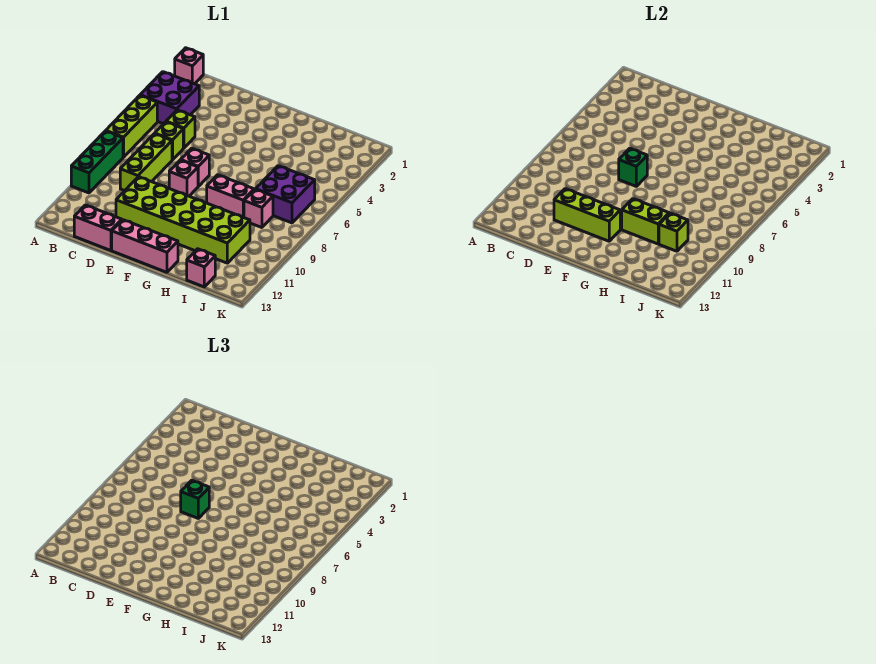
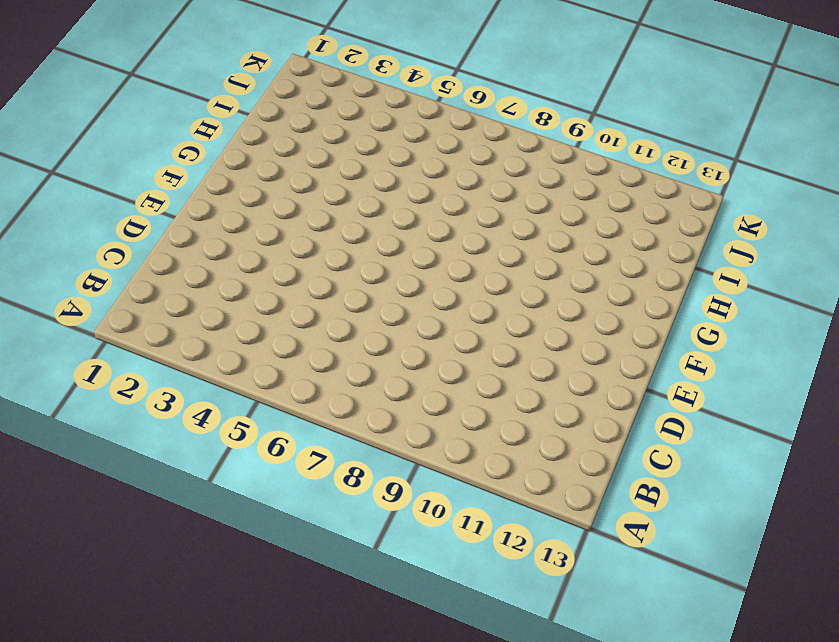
none -> pink brick A1 level 1
none -> purple brick A3:B4 level 1
none -> lime brick A5:A7 level 1

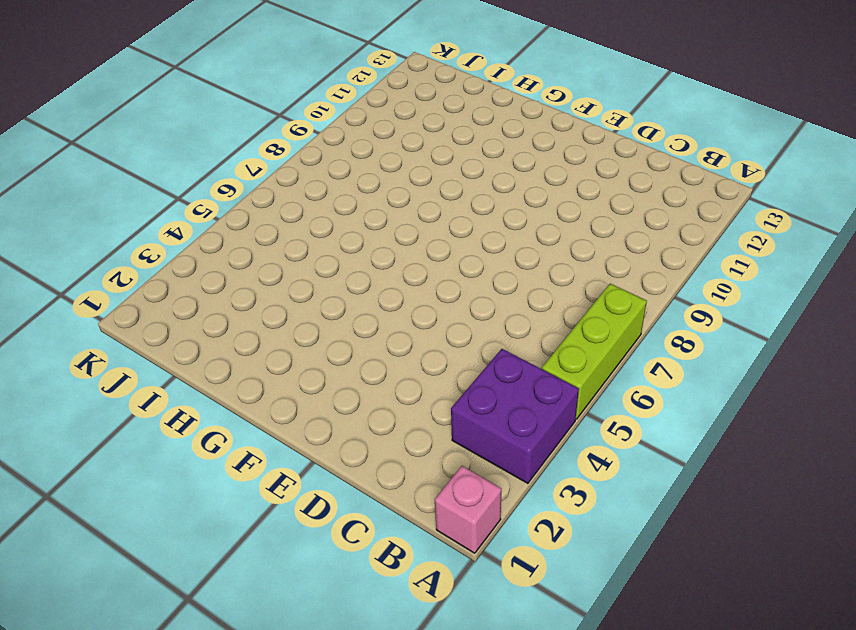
none -> green brick A8:A10 level 1
none -> lime brick C5 level 1
none -> lime brick C6 level 1

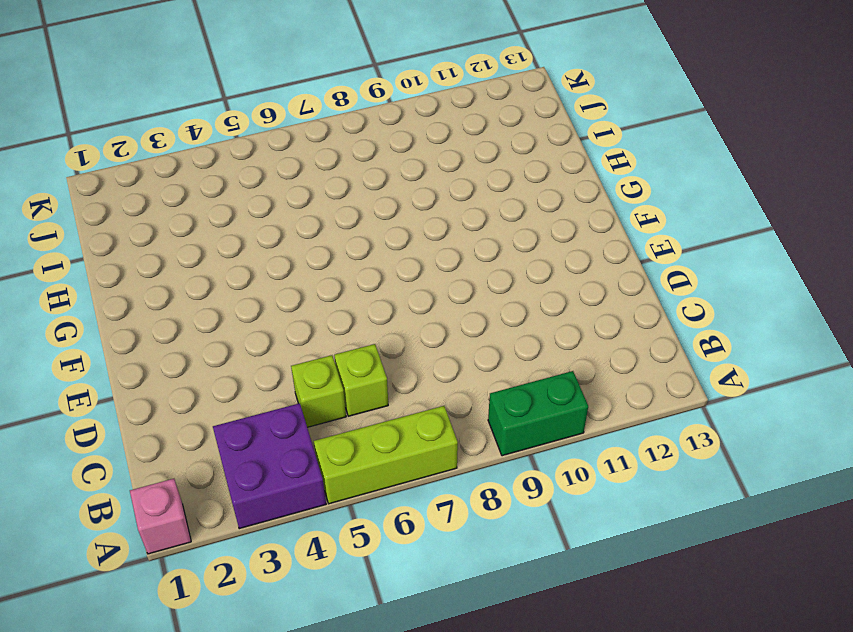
green brick A9:A10 level 1 -> green brick A8:A10 level 1
none -> lime brick C7:C9 level 1
none -> pink brick C13:D13 level 1
none -> lime brick D10:I11 level 1

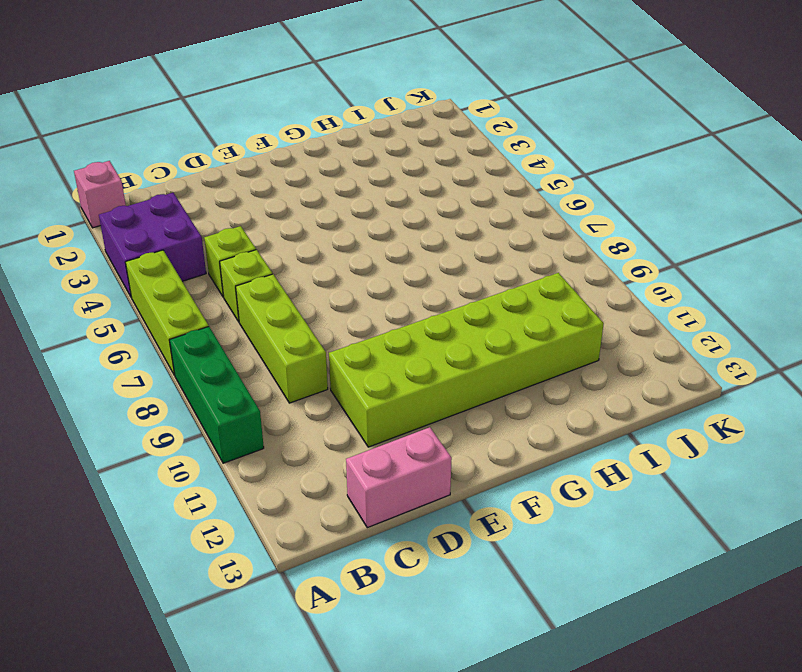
none -> pink brick E7 level 1
none -> pink brick E8 level 1
none -> pink brick E13:G13 level 1

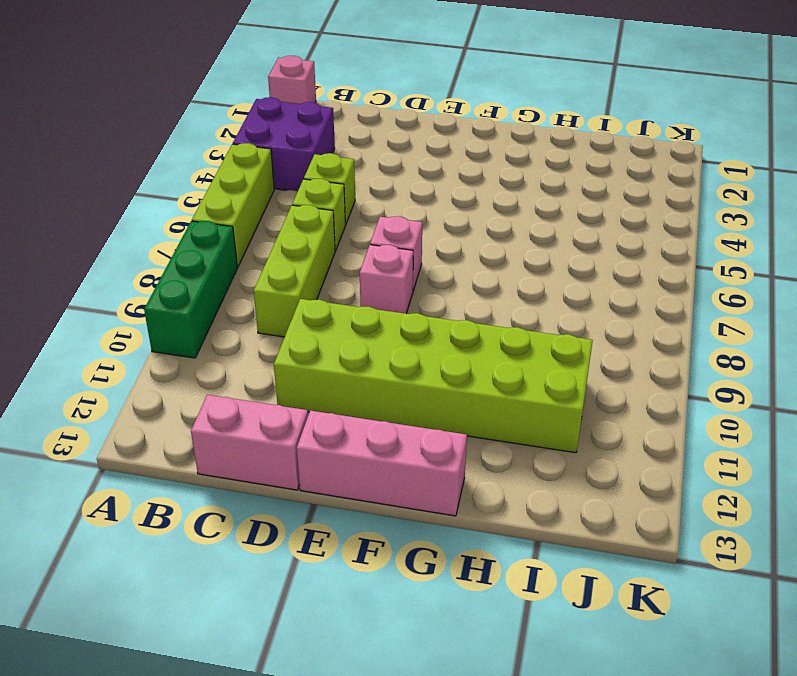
none -> pink brick G8:H8 level 1
none -> purple brick I6:J7 level 1
none -> pink brick I8 level 1

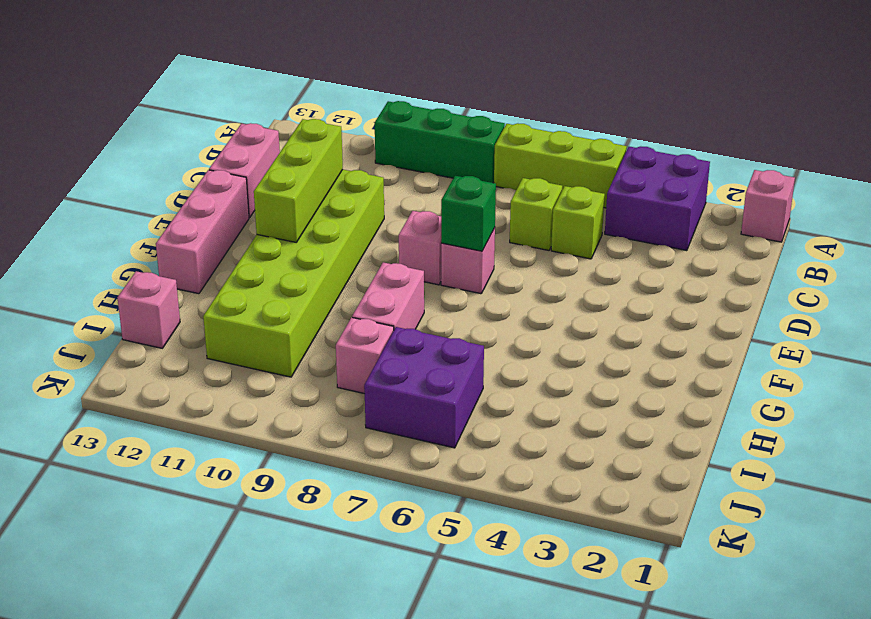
none -> lime brick C7:C9 level 1
none -> lime brick G10:H10 level 2
none -> lime brick I10 level 2

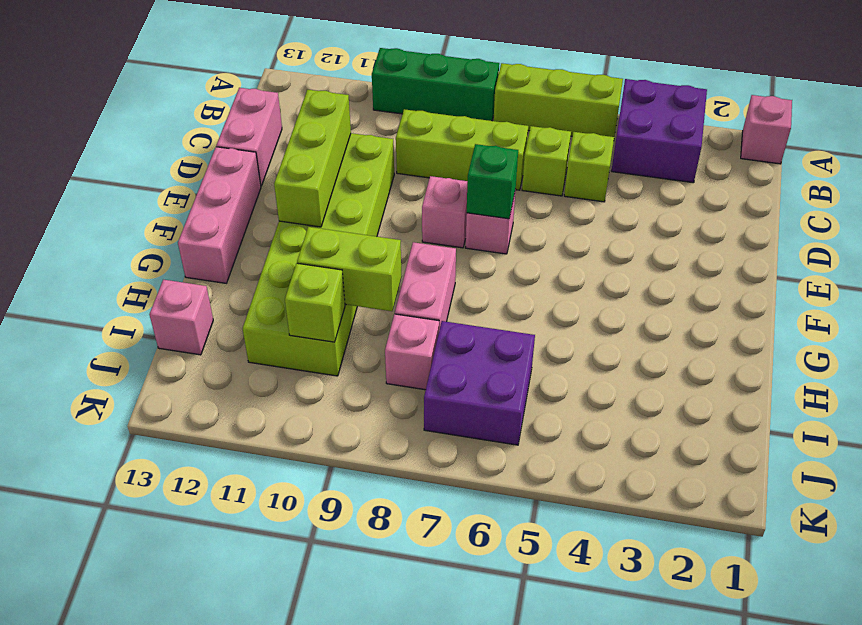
lime brick H9:H10 level 2 -> lime brick G10:H10 level 2
none -> green brick E7 level 3

